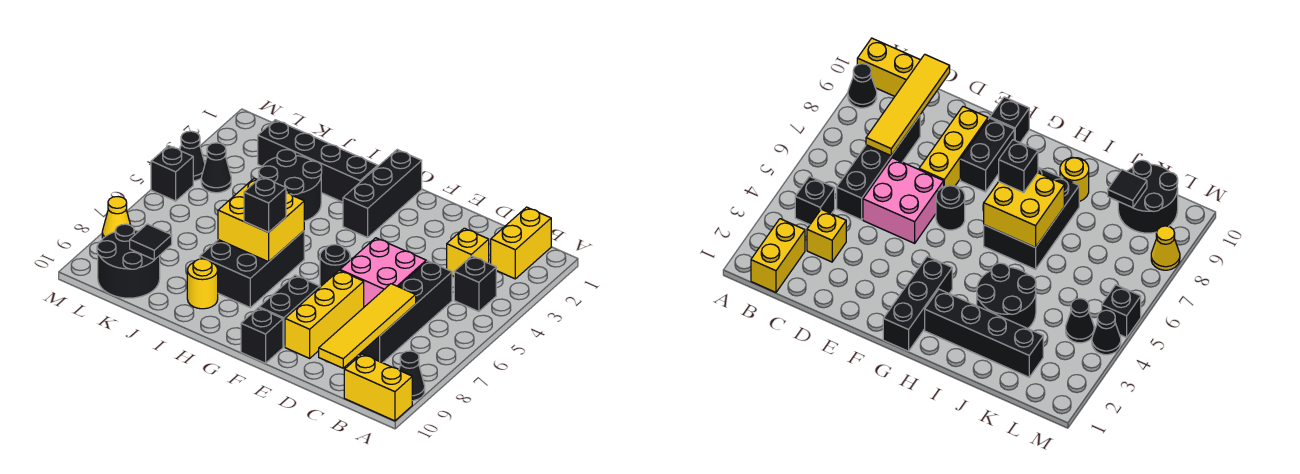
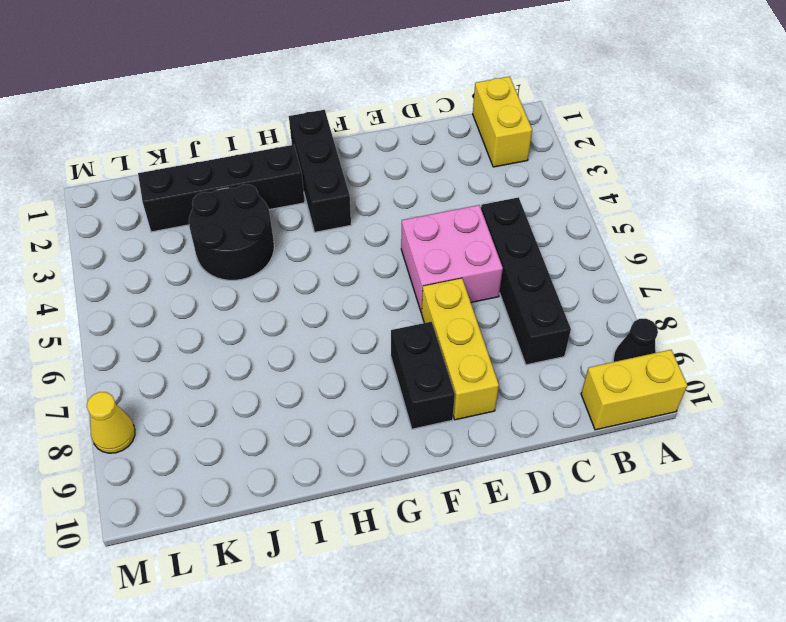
none -> black brick B4 level 1
none -> yellow brick C3 level 1
none -> black round brick F6 level 1

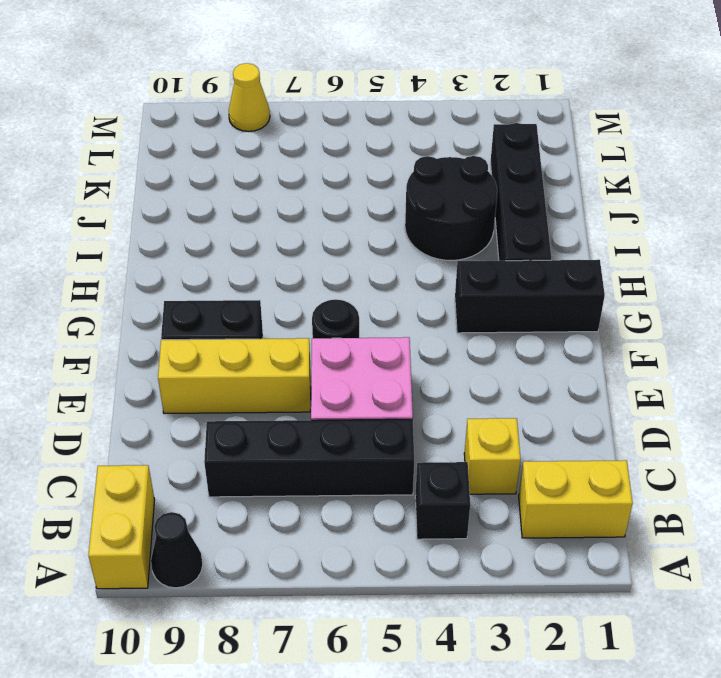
none -> black brick F10 level 1
none -> black brick H6:I8 level 1
none -> yellow round brick I9 level 1

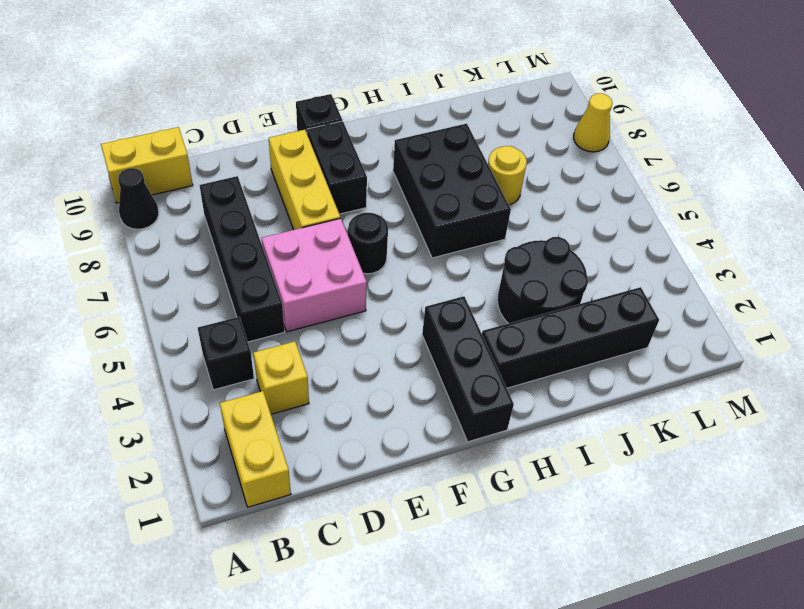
yellow round brick J7 level 1 -> yellow round brick I9 level 1
none -> black round brick K9:L10 level 1
none -> black cone L4 level 1
none -> black cone M4 level 1

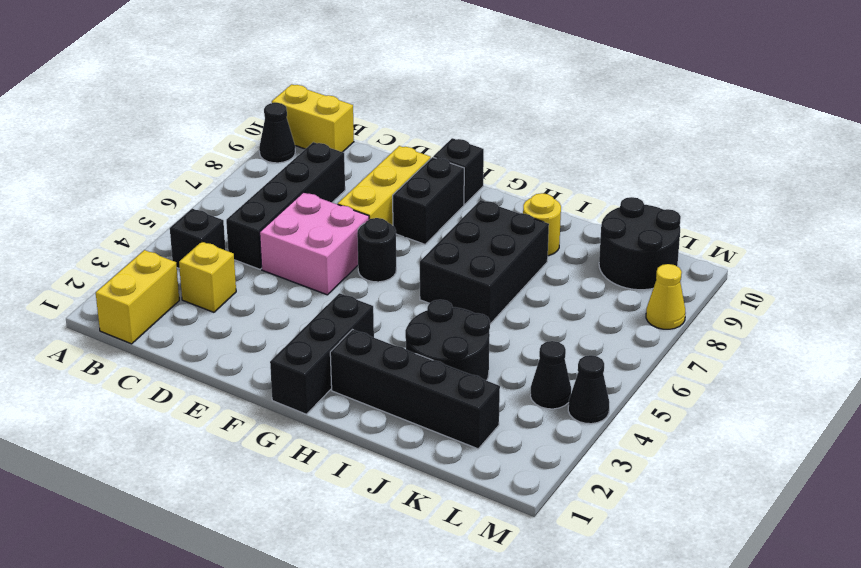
none -> black brick M5 level 1
none -> yellow tile C7:C10 level 2
none -> yellow brick H6:I7 level 2

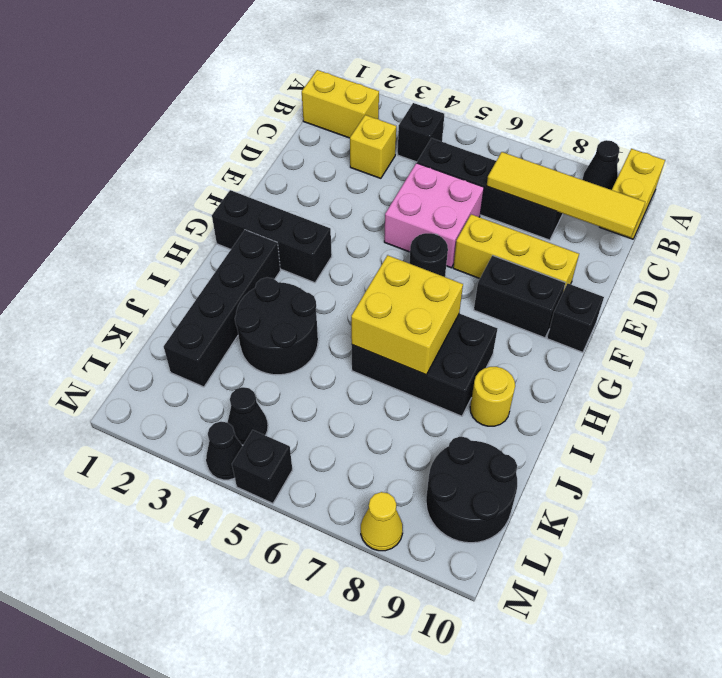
none -> black tile K9 level 2
none -> black brick H7 level 3

